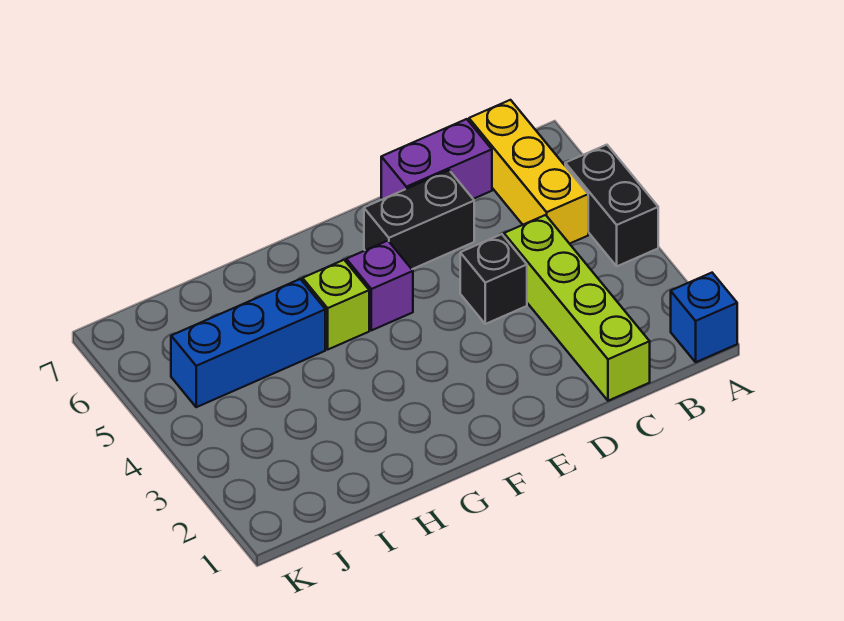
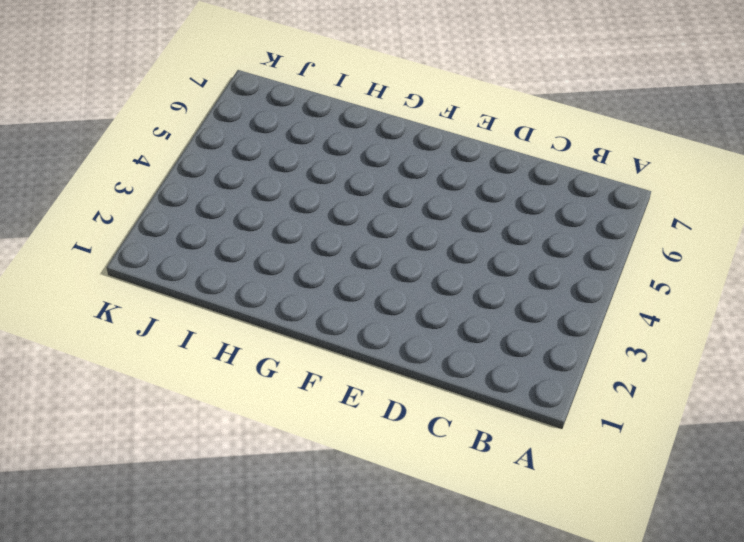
none -> blue brick A1 level 1
none -> black brick A4:A5 level 1

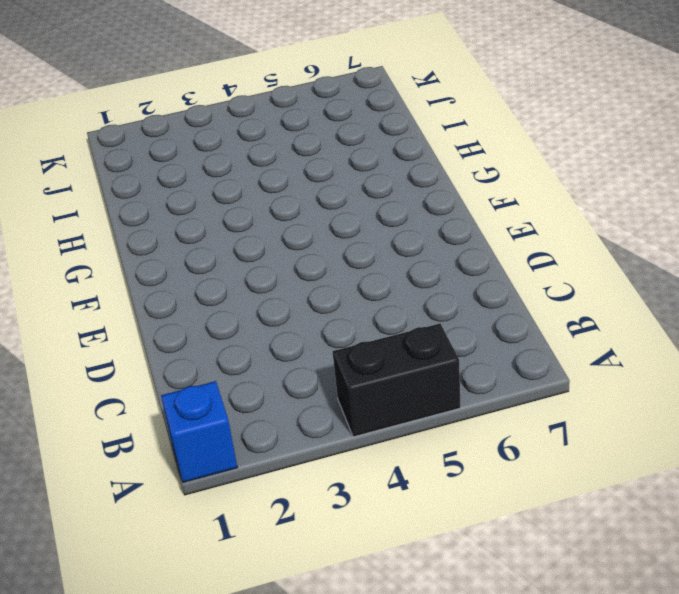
none -> yellow brick B5:B7 level 1
none -> lime brick C1:C4 level 1

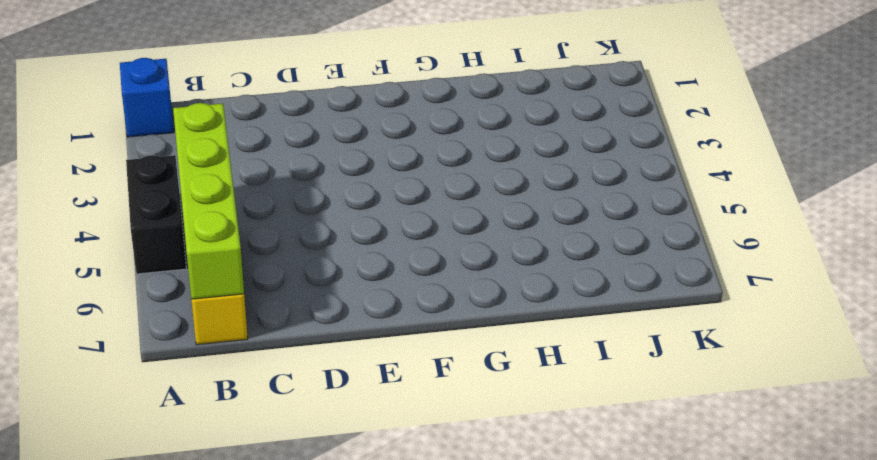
lime brick B4:B7 level 2 -> lime brick C1:C4 level 1
none -> purple brick C7:D7 level 1
none -> black brick D4 level 1

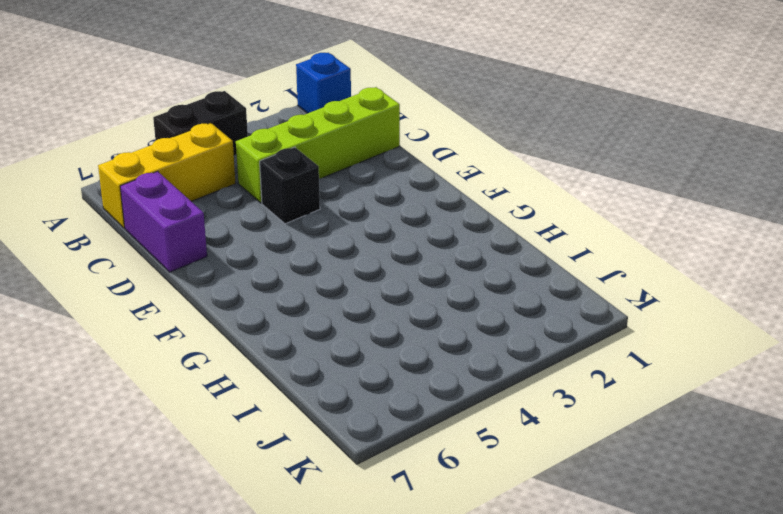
none -> black brick D6:E6 level 1
none -> purple brick F5 level 1

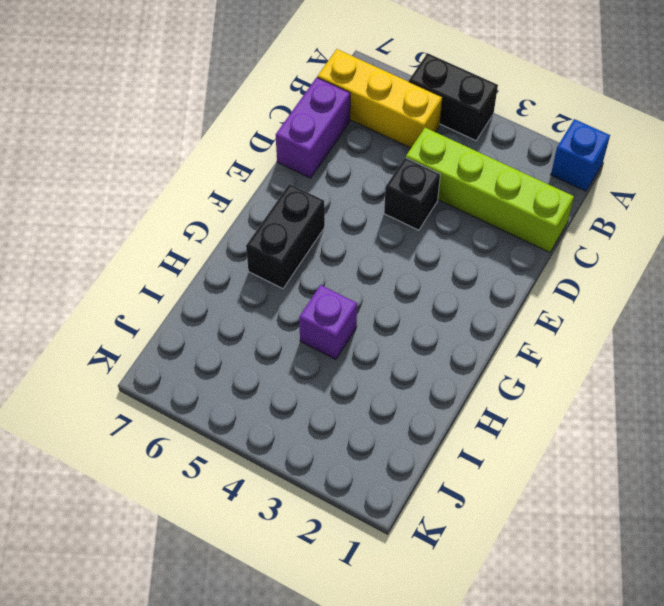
black brick F6:G6 level 1 -> black brick D6:E6 level 1
purple brick H4 level 1 -> purple brick F5 level 1
none -> lime brick G5 level 1
none -> blue brick H5:J5 level 1

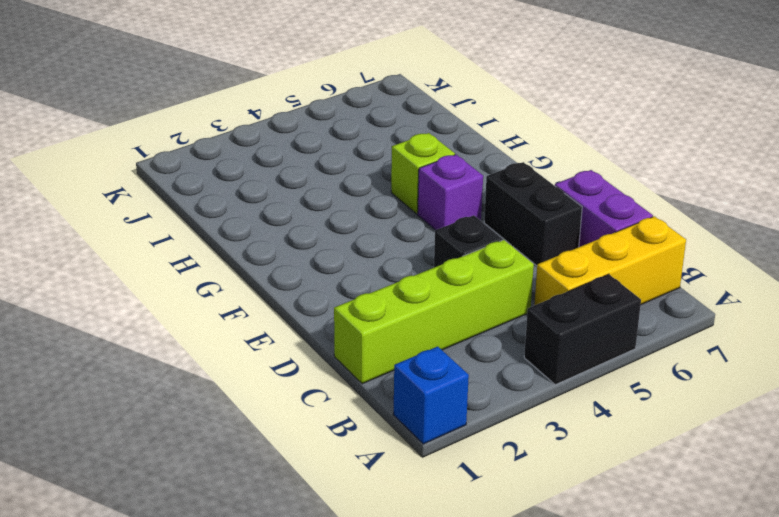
none -> blue brick H5:J5 level 1

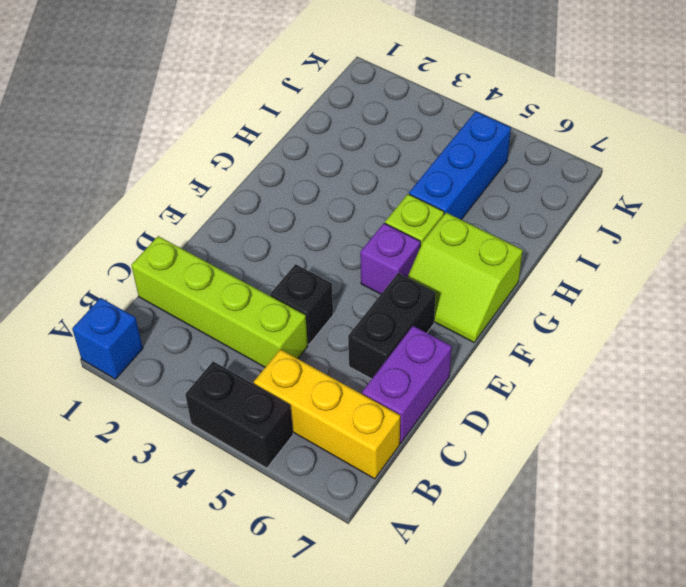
lime slope F6:G7 level 1 top G -> none

